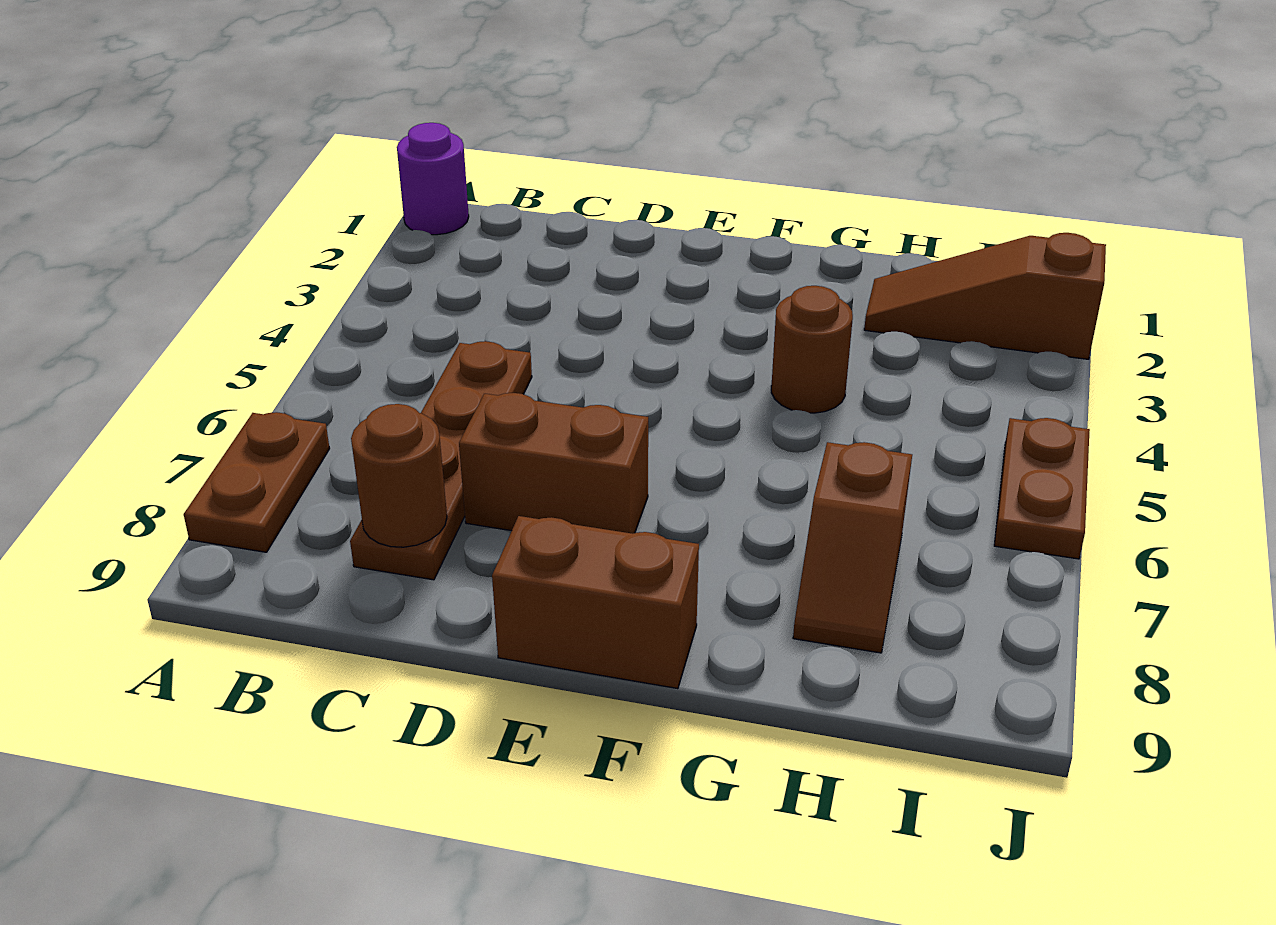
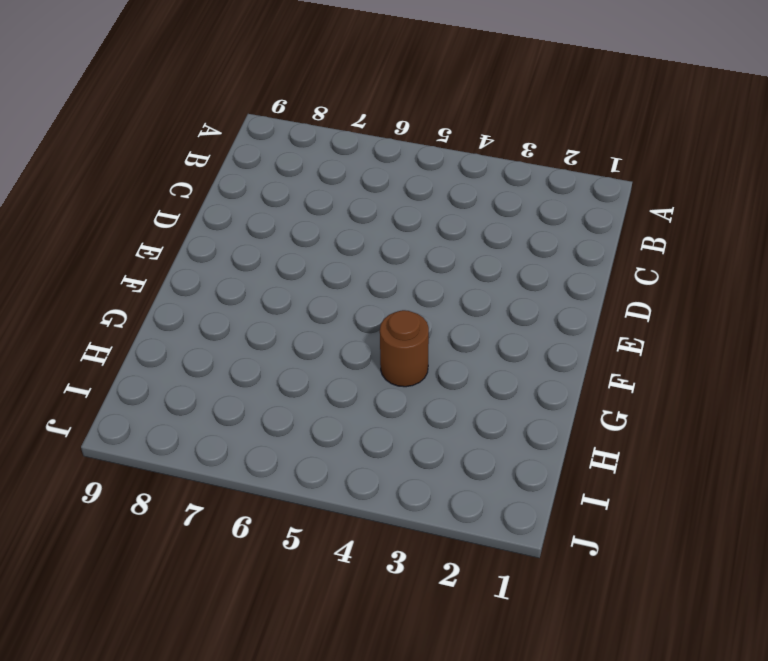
none -> purple round brick A1 level 1
none -> brown plate A7:A8 level 1

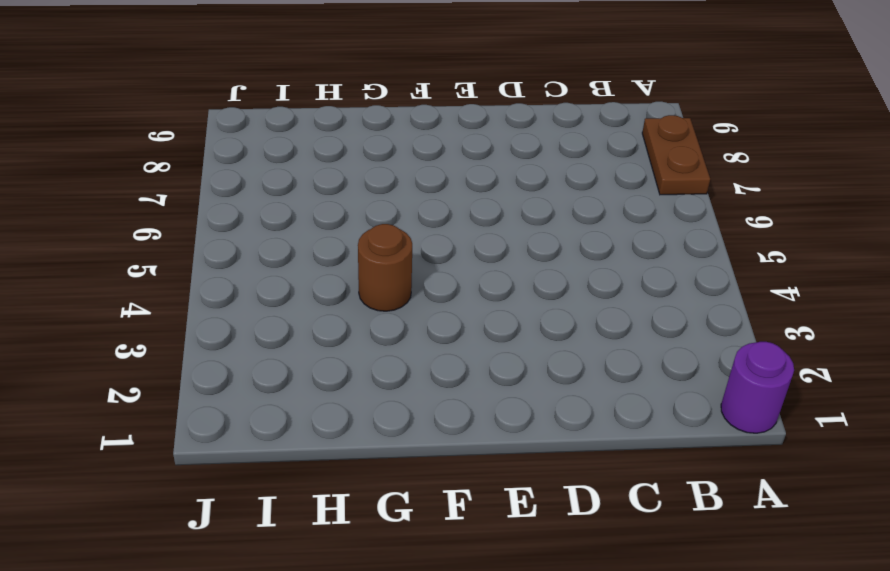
none -> brown plate C5:C8 level 1
none -> brown brick D7:E7 level 1

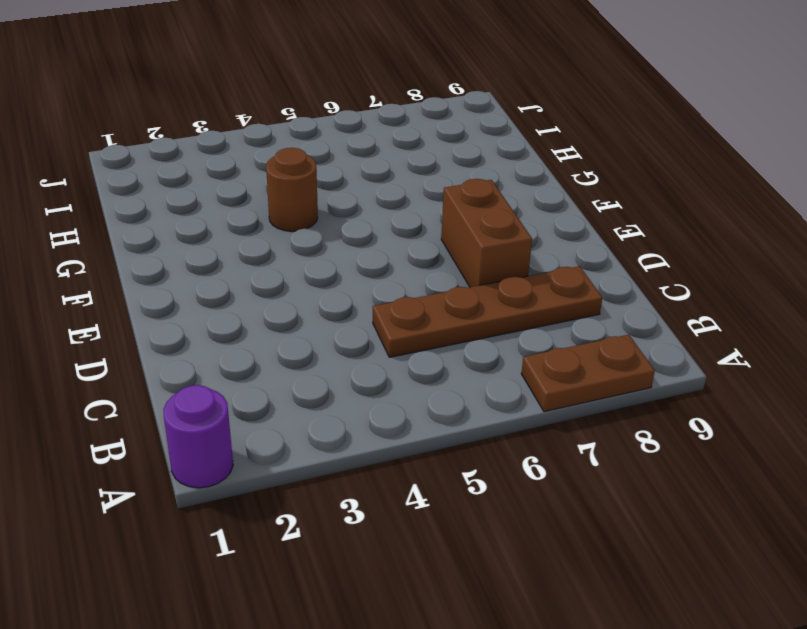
none -> brown brick E9:F9 level 1
none -> brown slope H2:J2 level 1 top J

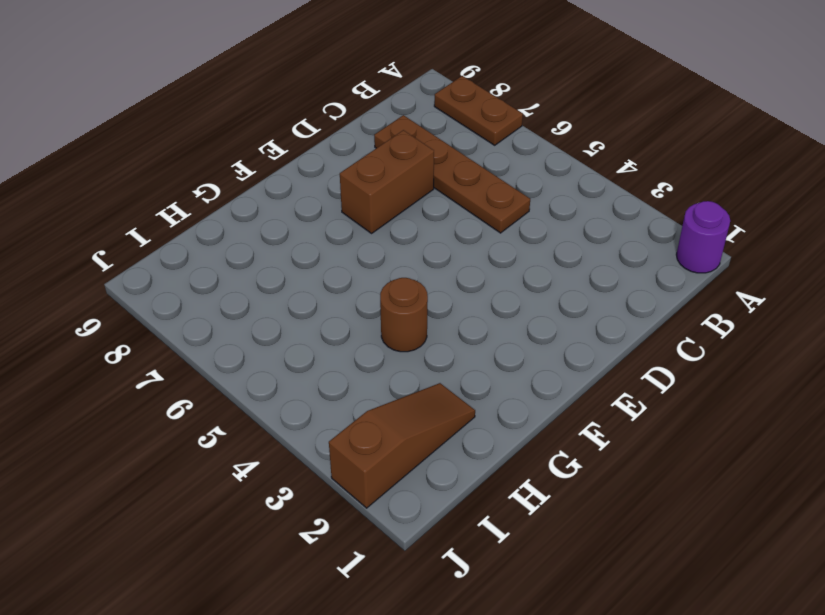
none -> brown brick E9:F9 level 1
none -> brown slope H7:H8 level 1 top 7

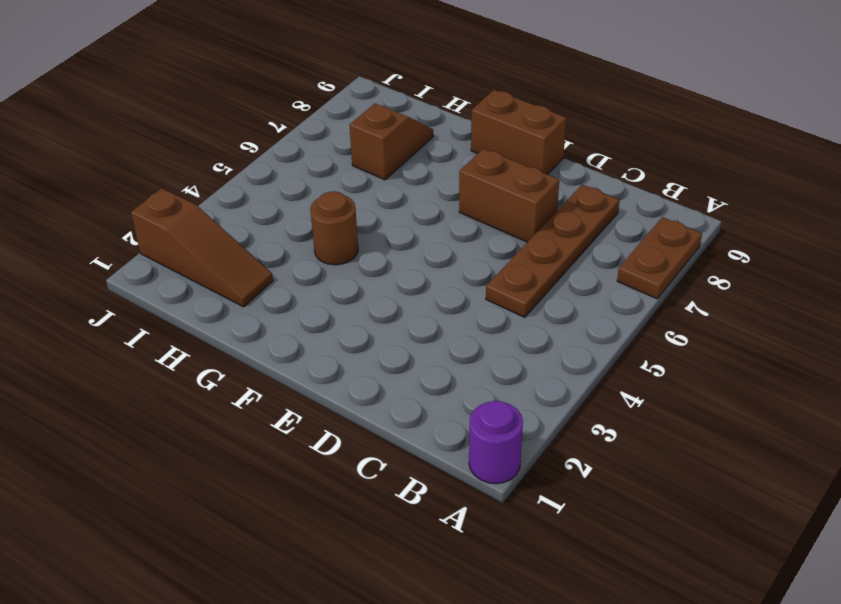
none -> brown plate J5:J6 level 1
none -> brown round brick C8 level 2

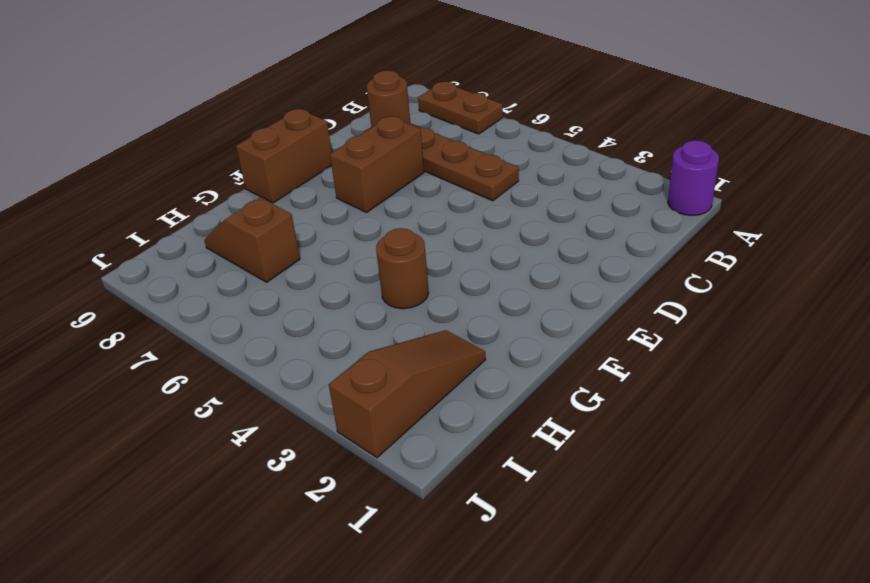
none -> brown plate J5:J6 level 1

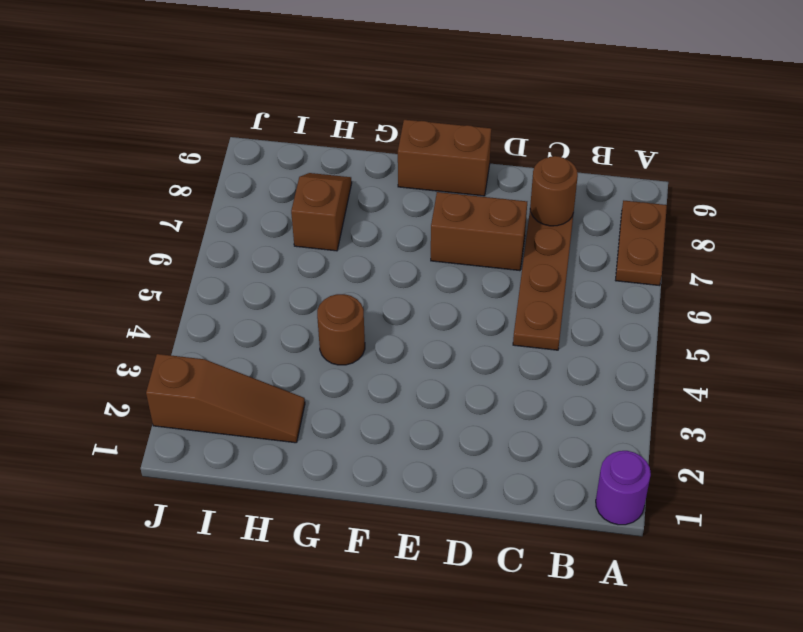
none -> brown plate J5:J6 level 1

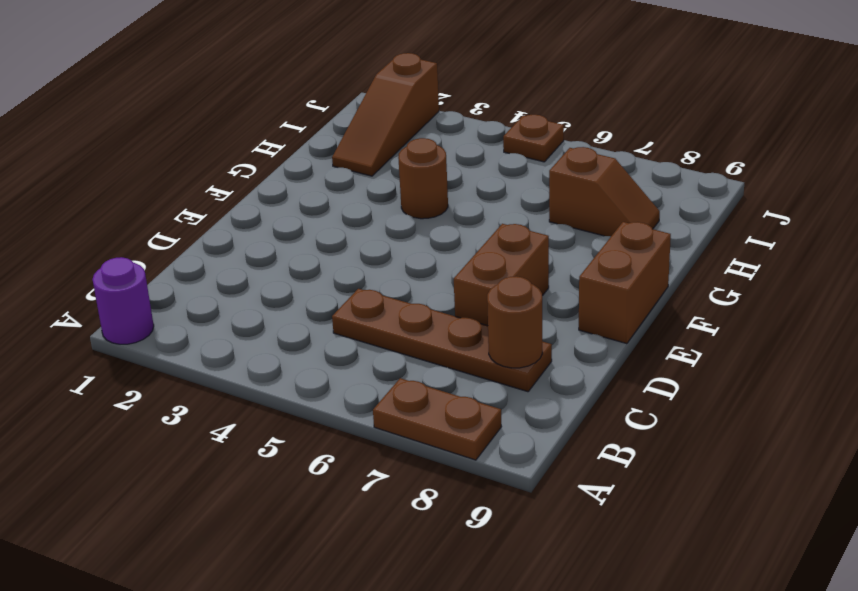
brown plate J5 level 1 -> brown plate J5:J6 level 1

